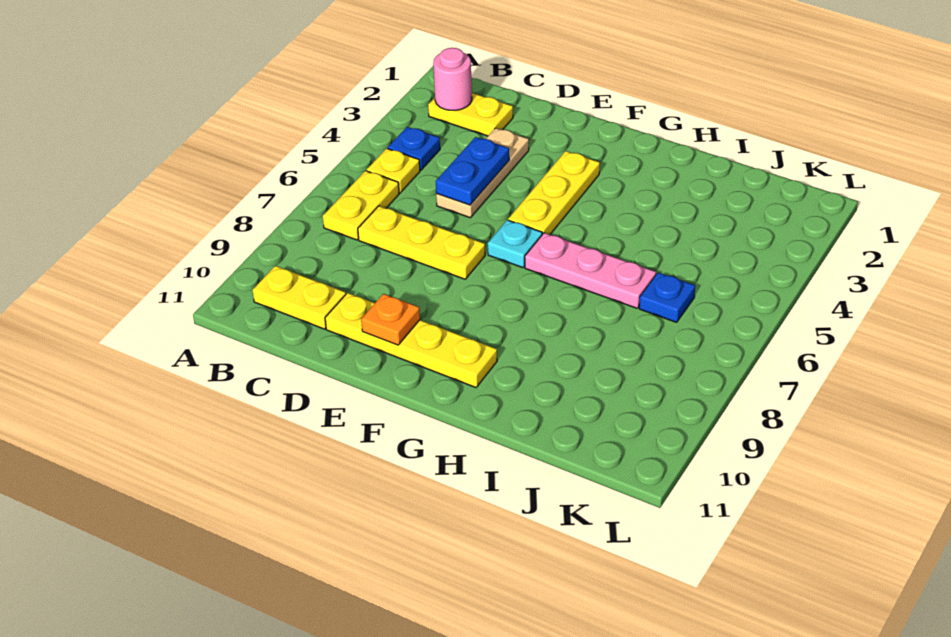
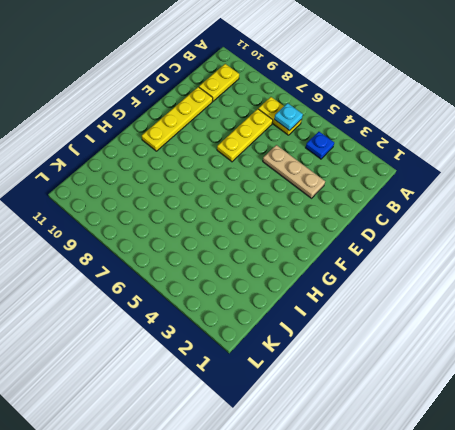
cyan plate B6 level 2 -> cyan plate F6 level 1
none -> yellow plate B2:C2 level 1
none -> yellow plate B5 level 1
none -> yellow plate F3:F5 level 1

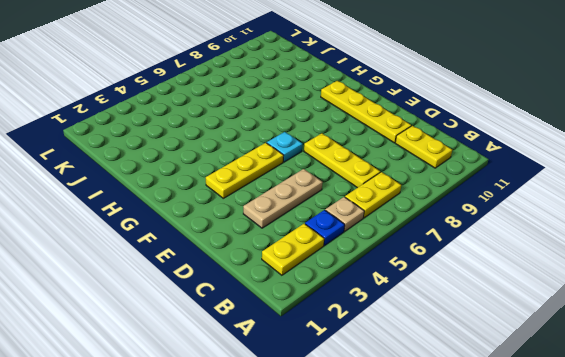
yellow plate B2:B3 level 1 -> yellow plate B2:C2 level 1
tan plate B5 level 1 -> yellow plate B5 level 1
none -> pink plate G6:I6 level 1
none -> blue plate J6 level 1
none -> pink round brick B2 level 2

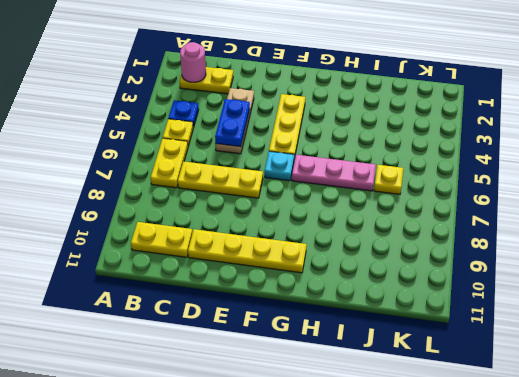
yellow plate J6 level 1 -> blue plate J6 level 1
none -> orange plate E10 level 2

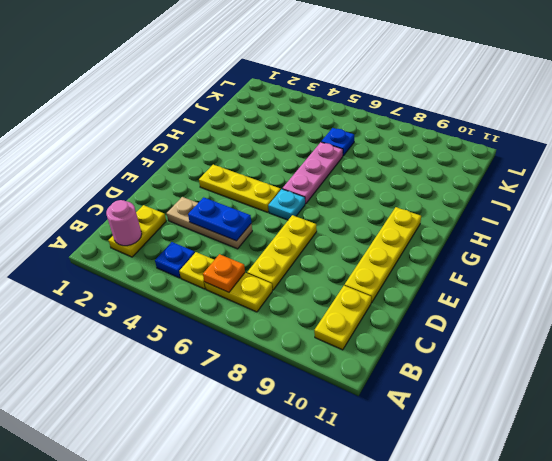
orange plate B6 level 2 -> orange plate E10 level 2

